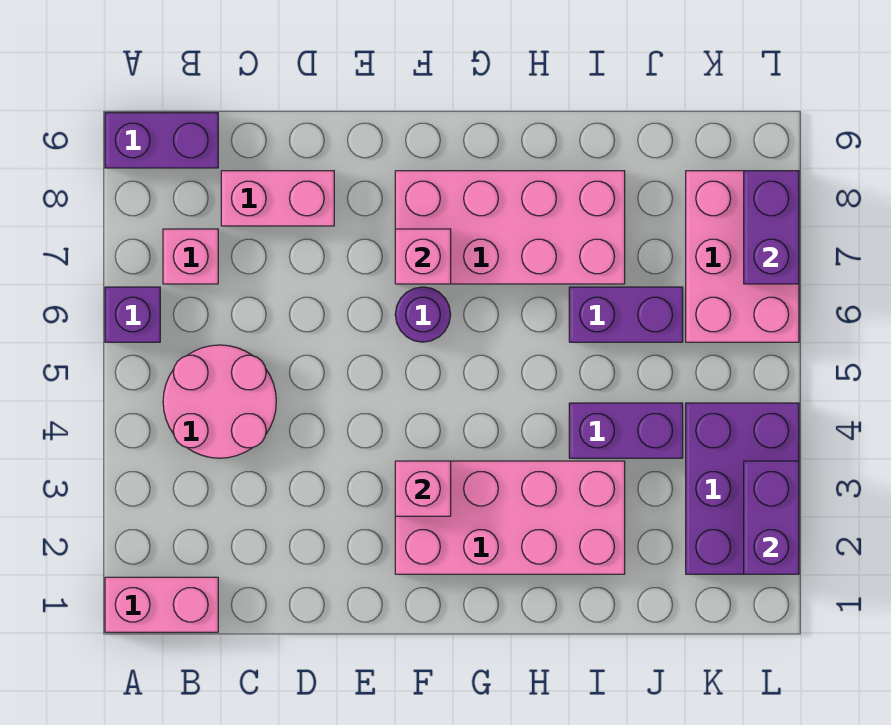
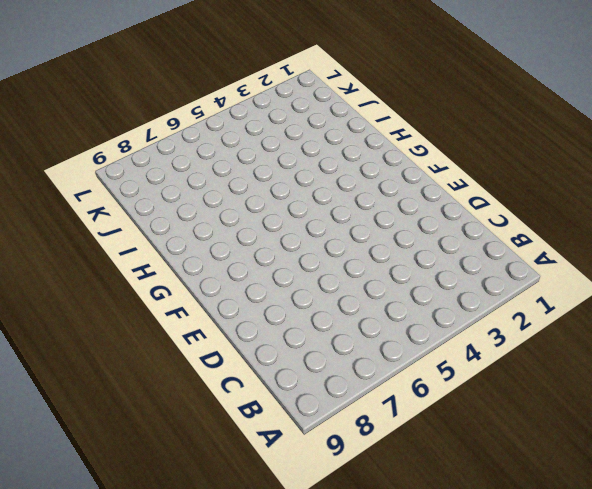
none -> pink brick A1:B1 level 1
none -> purple brick A6 level 1
none -> purple brick A9:B9 level 1

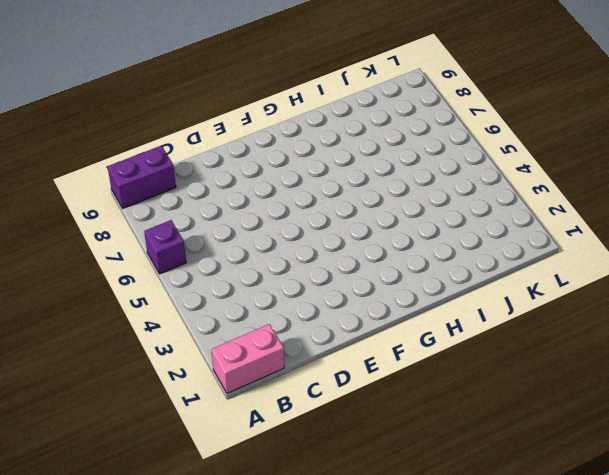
none -> pink round brick B4:C5 level 1
none -> pink brick B7 level 1
none -> pink brick C8:D8 level 1

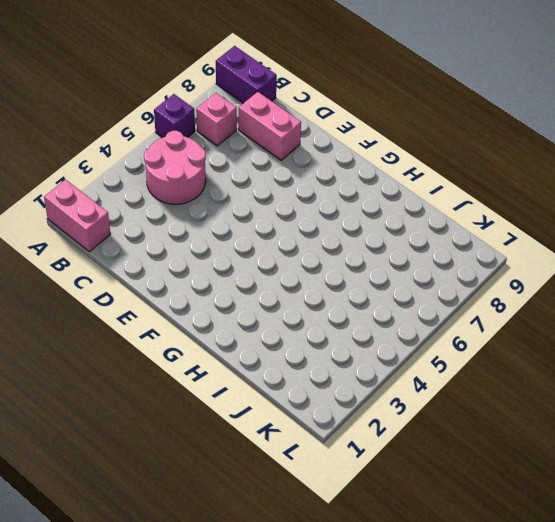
none -> pink brick F2:I3 level 1
none -> purple round brick F6 level 1
none -> pink brick F7:I8 level 1

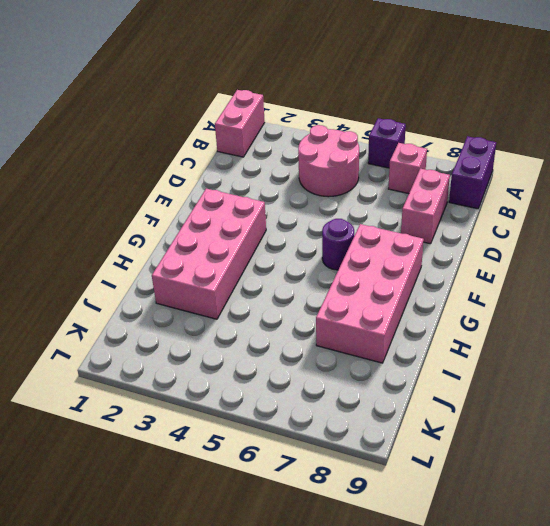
none -> purple brick I4:J4 level 1
none -> purple brick I6:J6 level 1
none -> purple brick K2:L4 level 1

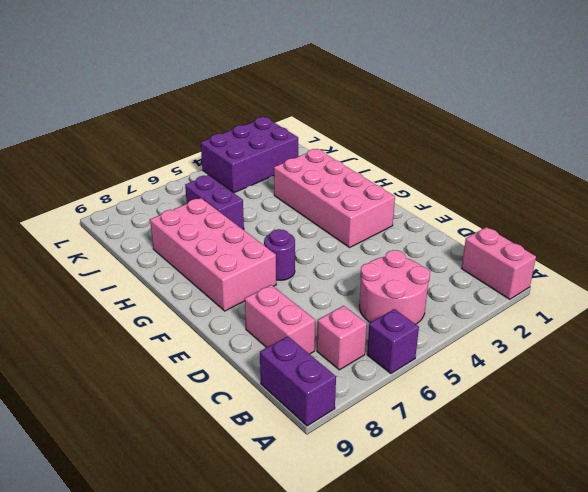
none -> purple brick I4:J4 level 1
none -> pink brick K6:L8 level 1
none -> pink brick F3 level 2

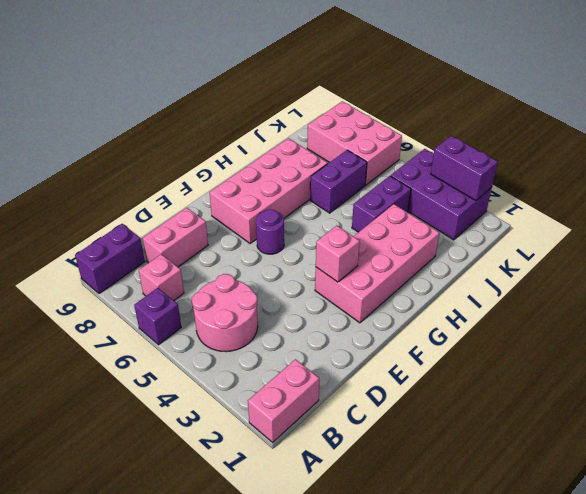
none -> pink brick F7 level 2
none -> purple brick L7:L8 level 2

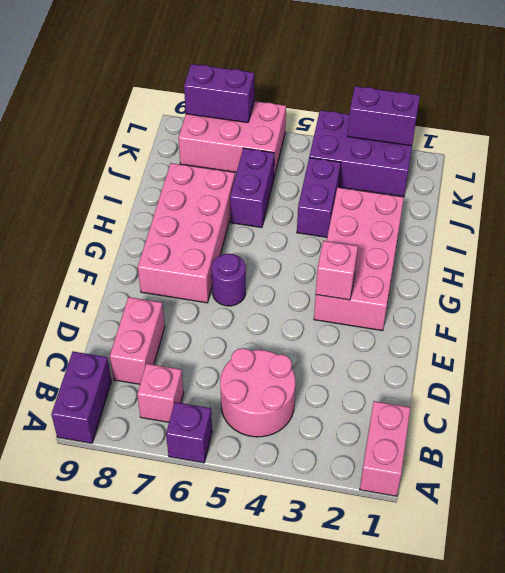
none -> pink brick F7 level 2

